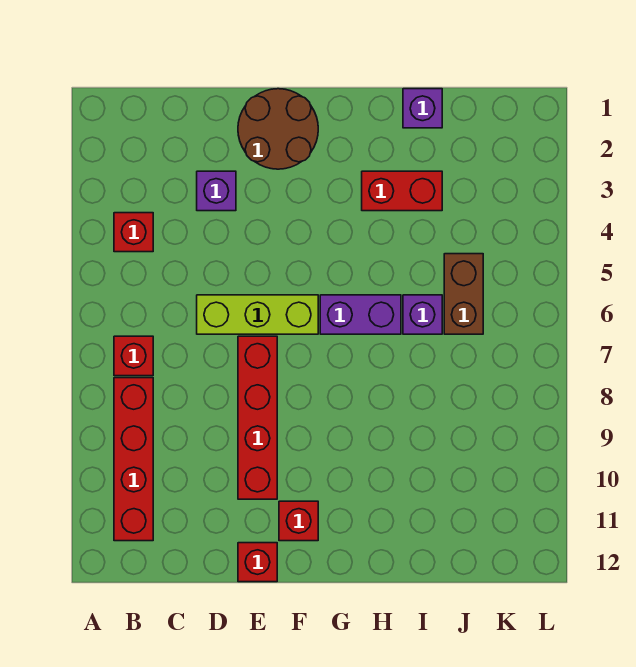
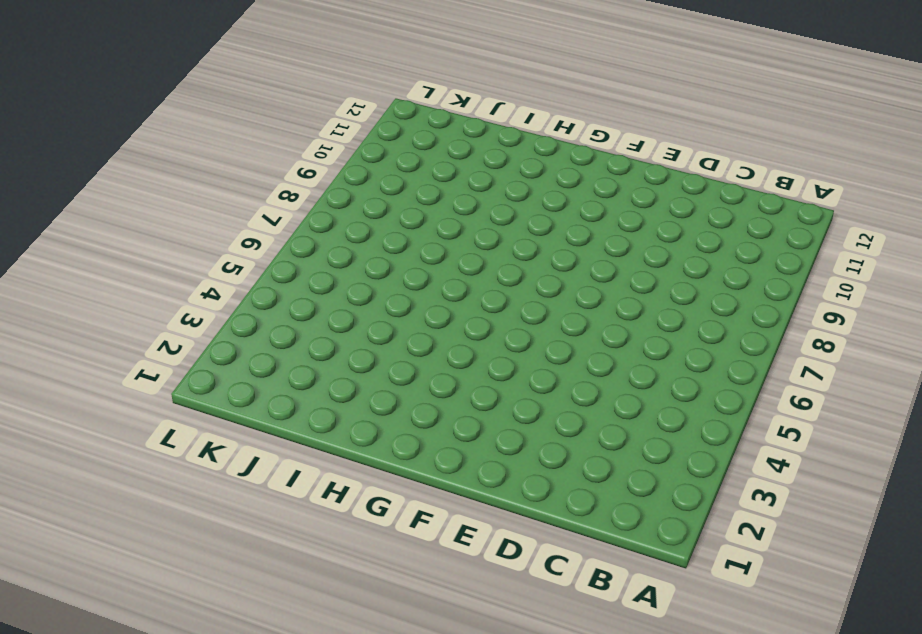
none -> red brick B4 level 1
none -> red brick B7 level 1
none -> red brick B8:B11 level 1

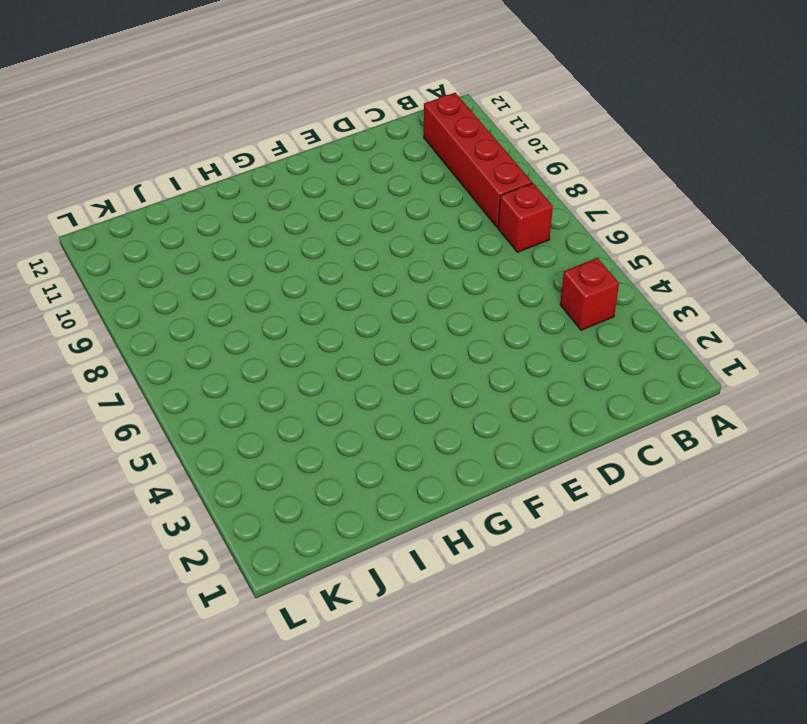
none -> purple brick D3 level 1
none -> lime brick D6:F6 level 1
none -> brown round brick E1:F2 level 1

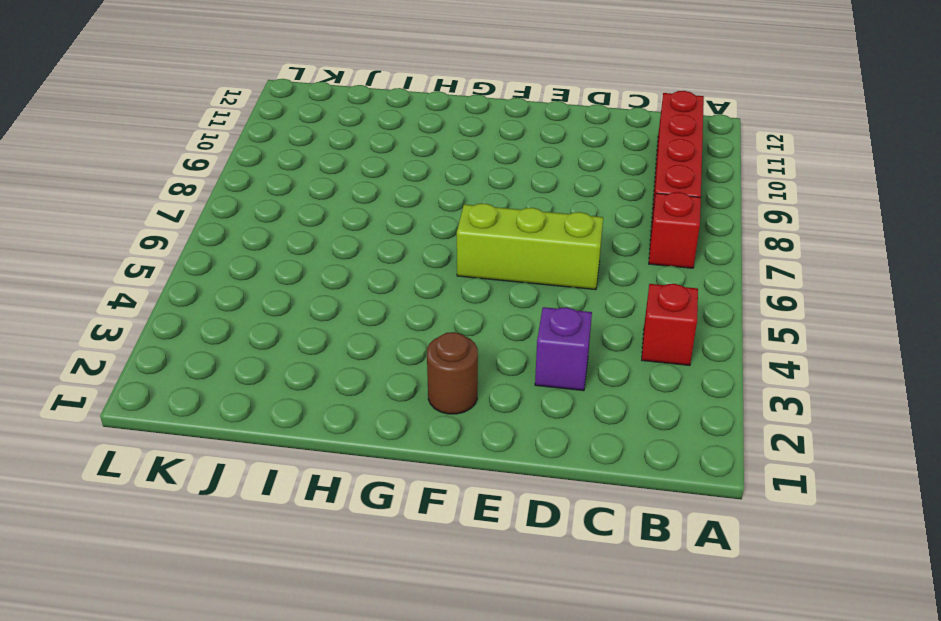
brown round brick F2 level 1 -> brown round brick E1:F2 level 1
none -> red brick E7:E10 level 1
none -> red brick E12 level 1
none -> red brick F11 level 1

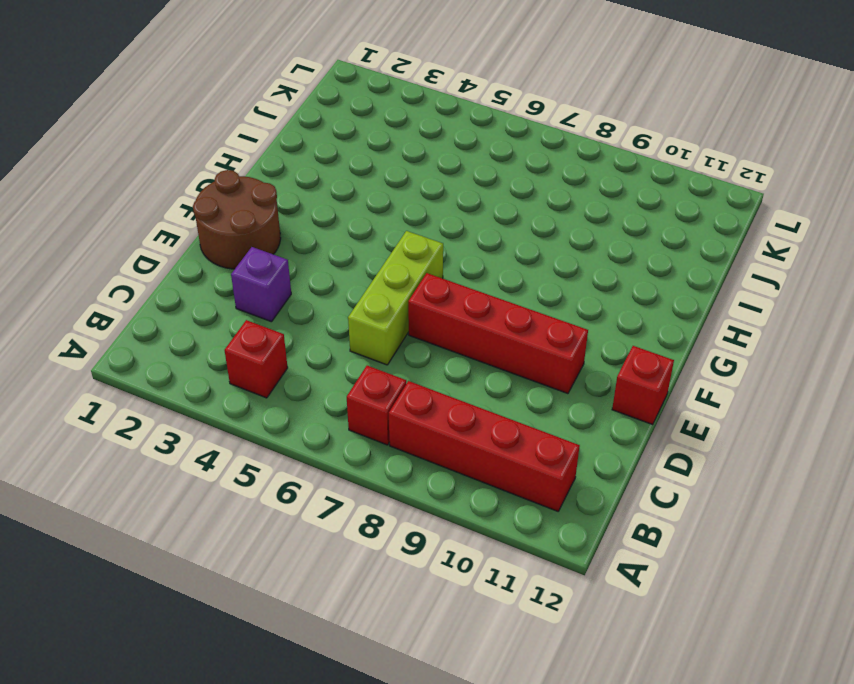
none -> red brick F11 level 1
none -> purple brick G6:H6 level 1
none -> red brick H3:I3 level 1

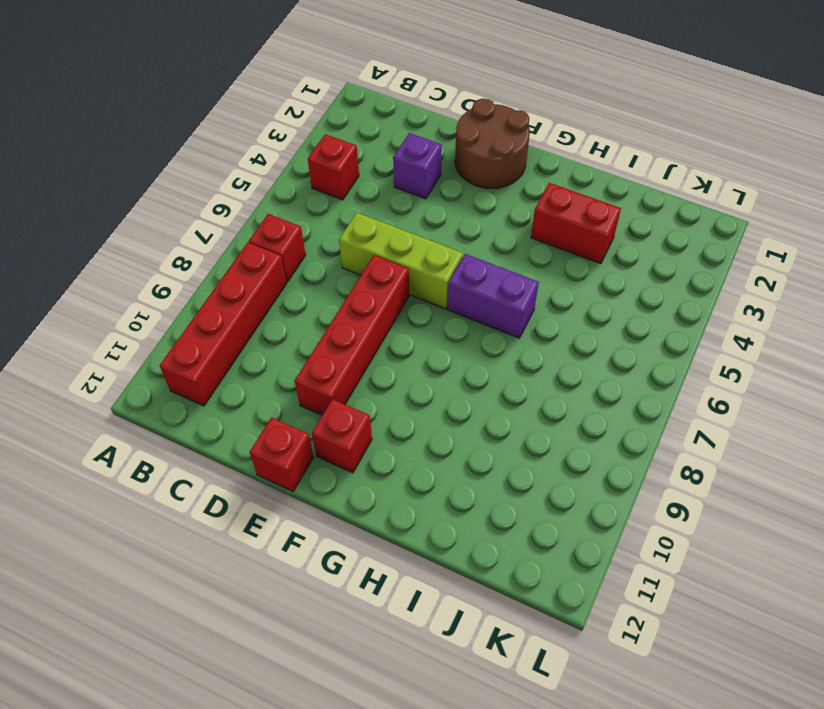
none -> purple brick I1 level 1
none -> purple brick I6 level 1
none -> brown brick J5:J6 level 1

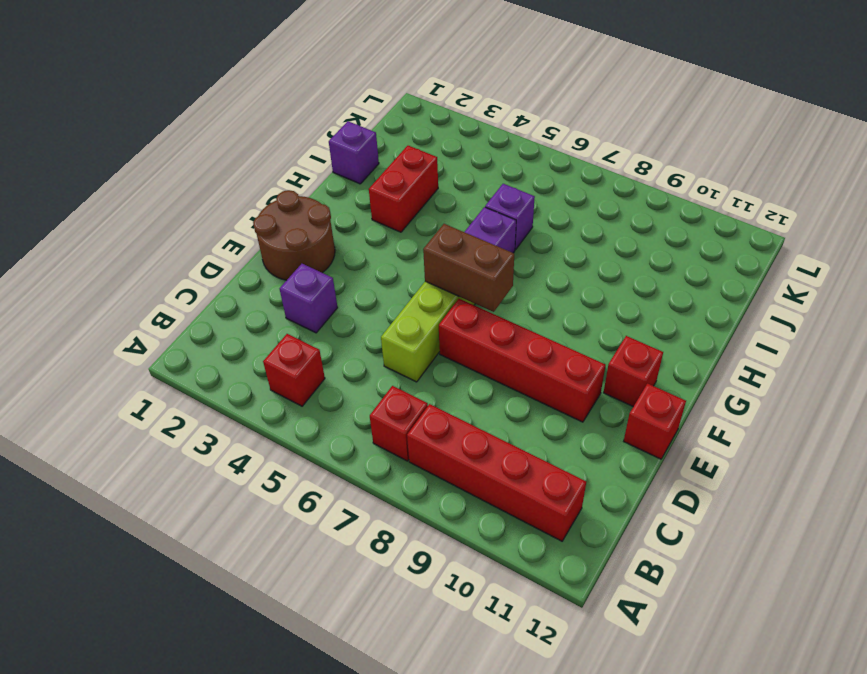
brown brick F6:F7 level 2 -> brown brick J5:J6 level 1

